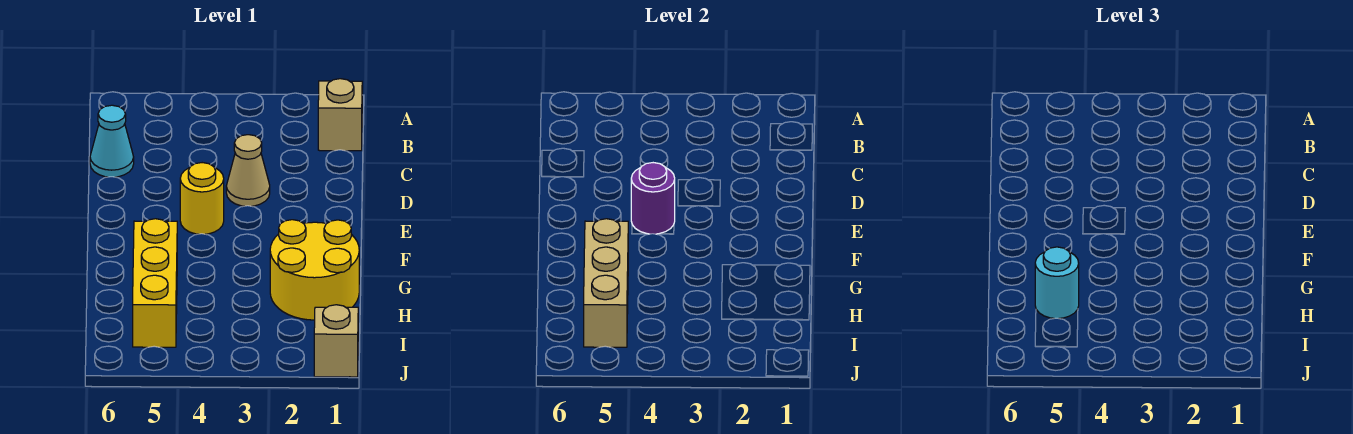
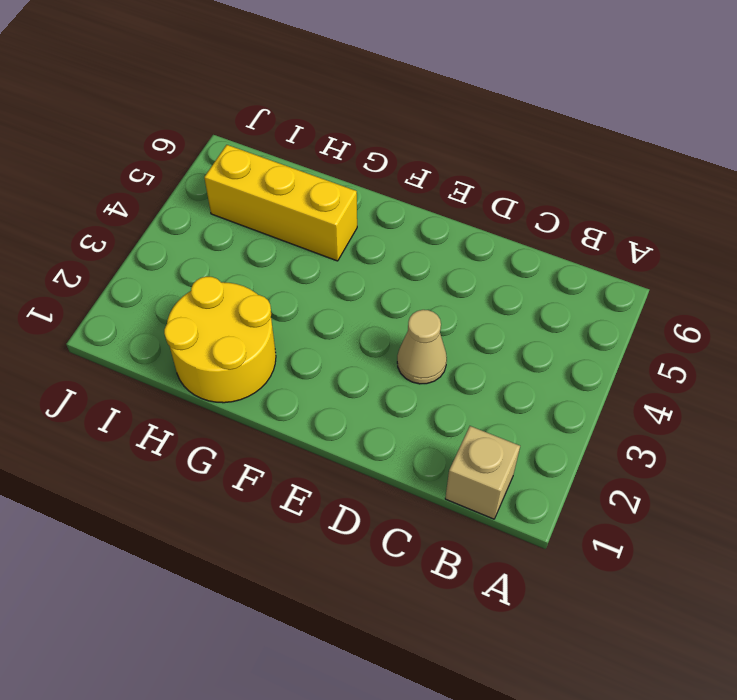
none -> cyan cone C6 level 1
none -> yellow round brick E4 level 1

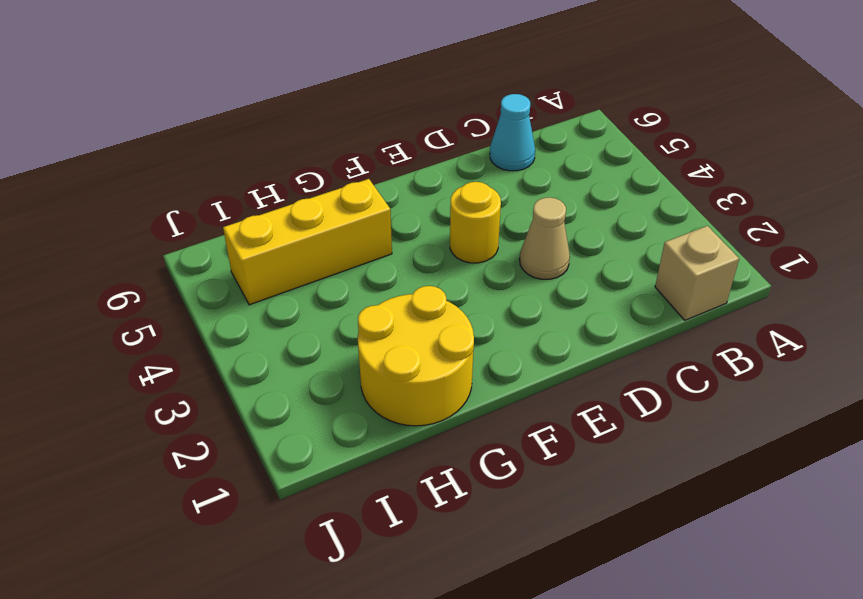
none -> tan brick J1 level 1
none -> purple round brick E4 level 2

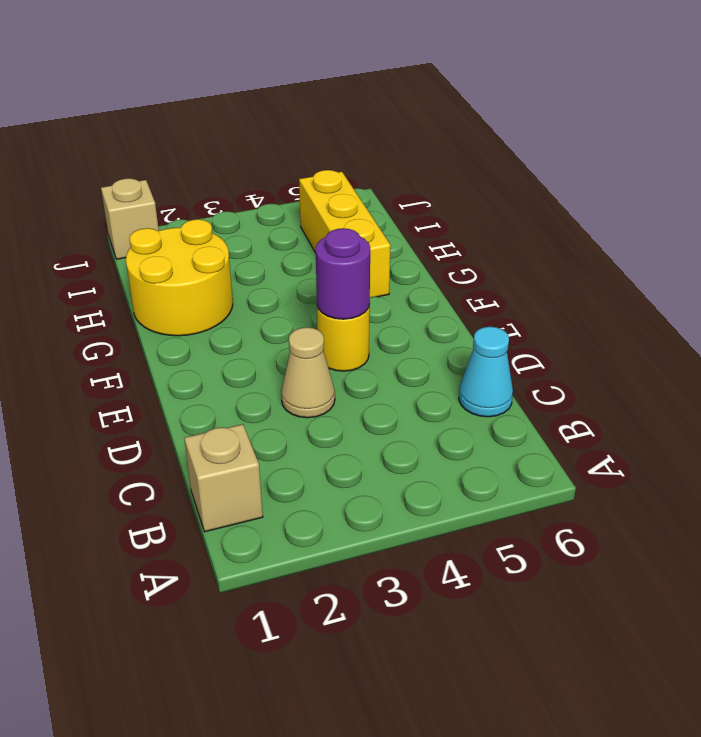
none -> tan brick G5:I5 level 2
none -> cyan round brick H5 level 3

